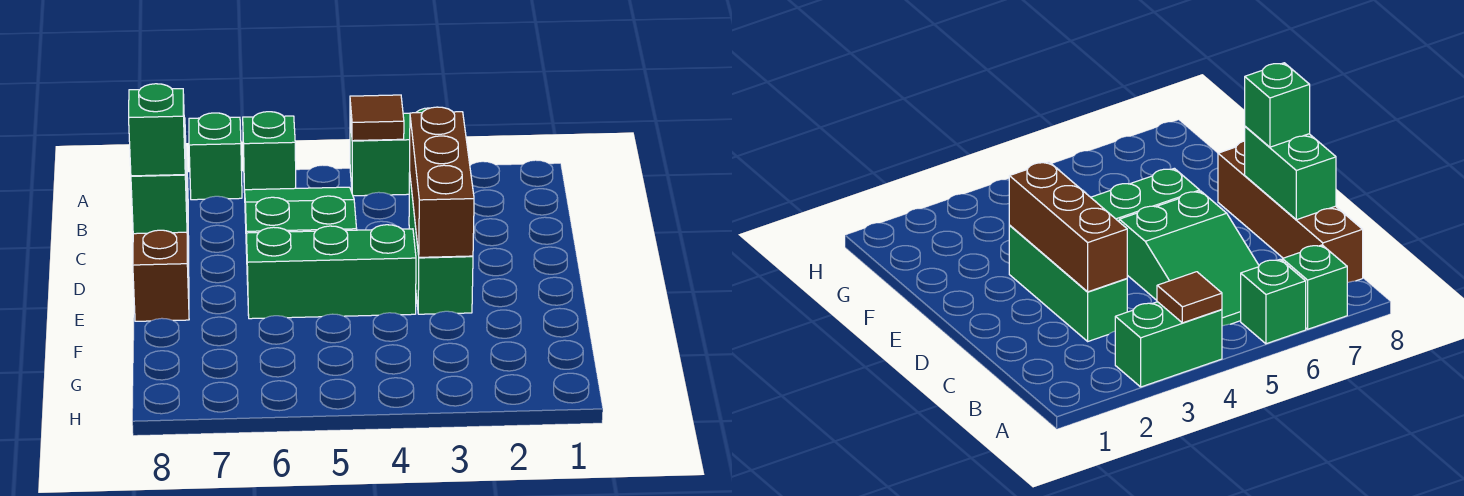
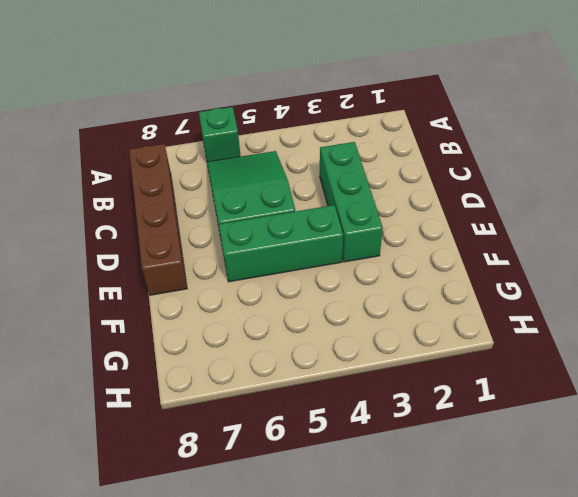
none -> green brick A3:A4 level 1
none -> green brick A7 level 1

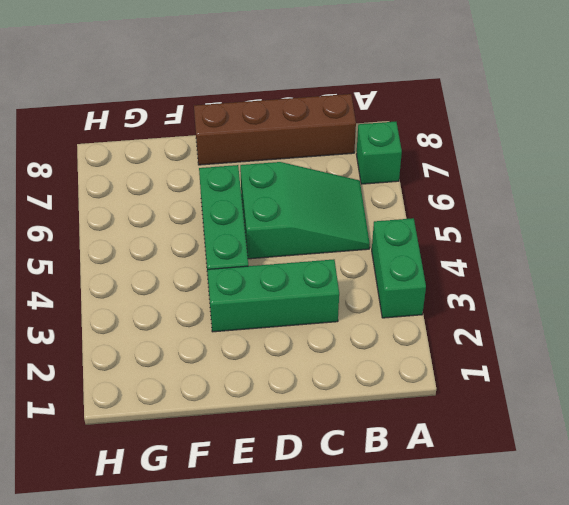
none -> green brick A6 level 1
none -> brown tile A4 level 2

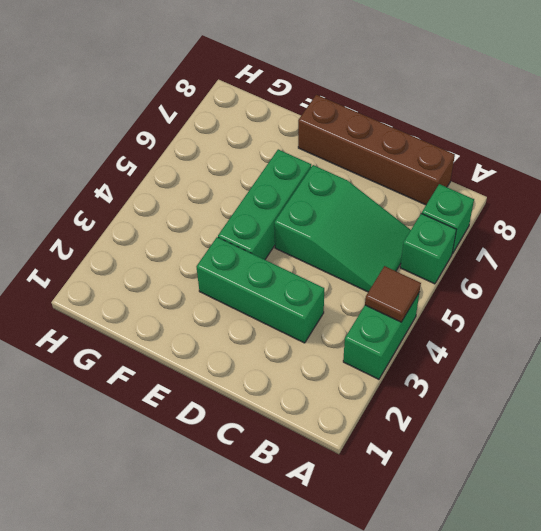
none -> brown brick C3:E3 level 2
none -> green brick C8:D8 level 2

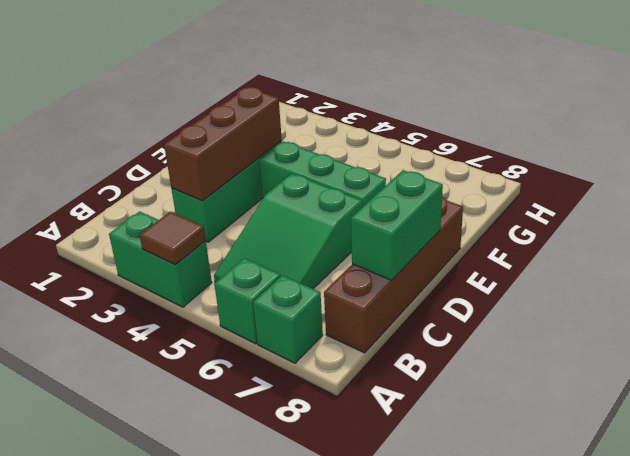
none -> green brick D8 level 3

